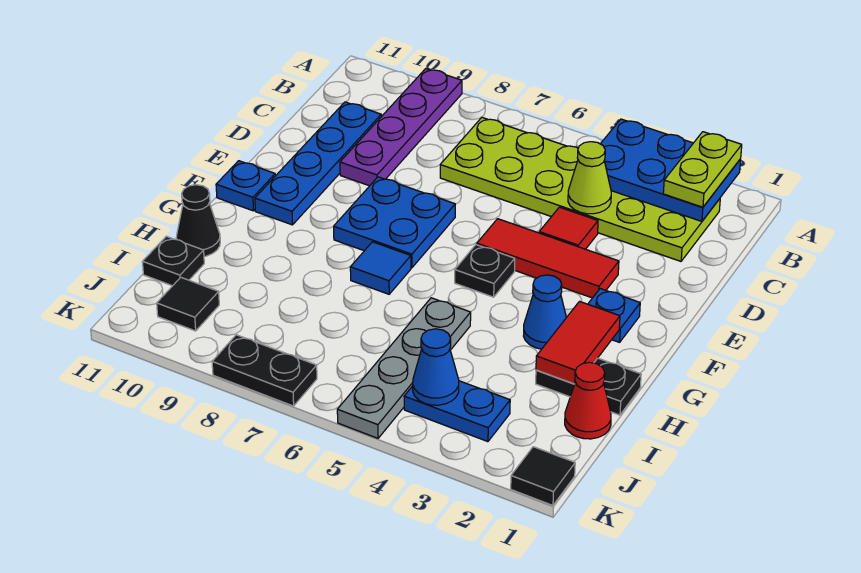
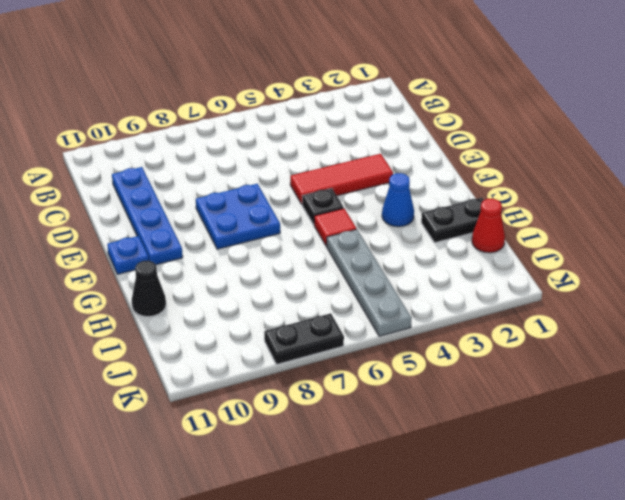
red tile G5 level 1 -> red tile D4 level 1
none -> purple plate A9:D9 level 1
none -> lime plate B2:C7 level 1
none -> blue plate F2 level 1

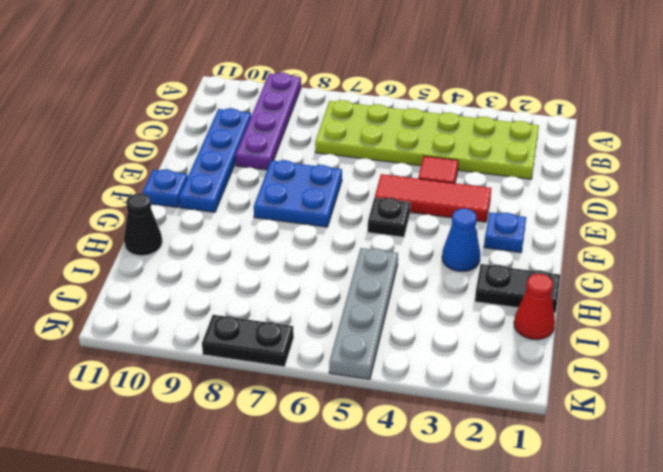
none -> blue tile G7 level 1
none -> black plate I11 level 1
none -> blue plate J3:J4 level 1

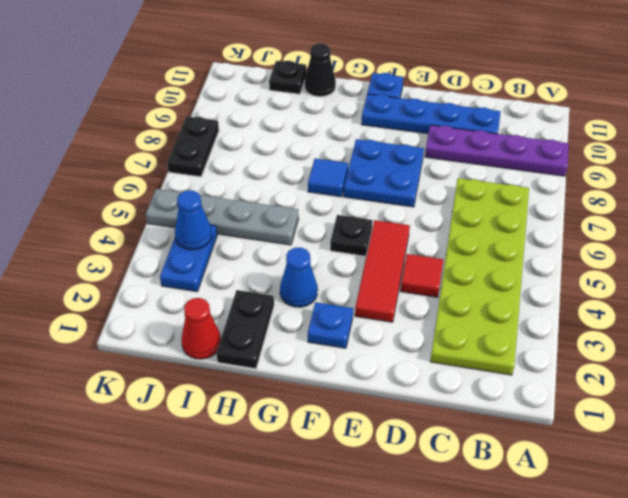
none -> black tile J10 level 1
none -> black tile K1 level 1
none -> blue plate A2:B4 level 2

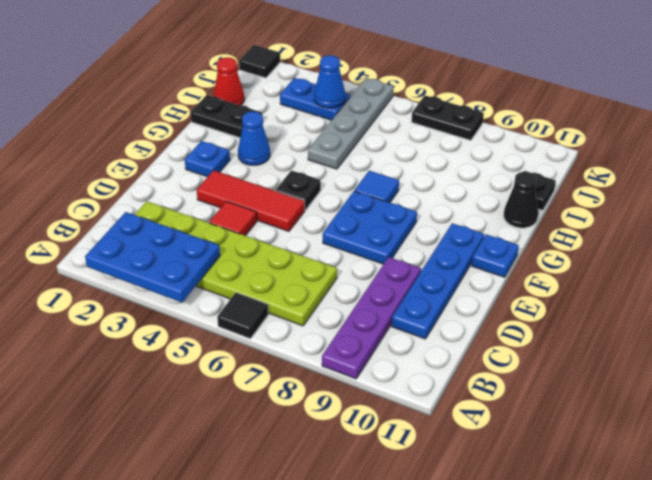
black tile A6 level 1 -> black tile J10 level 1
none -> lime cone C4 level 2
none -> red tile G2:H2 level 2
none -> lime plate A2:B2 level 3

